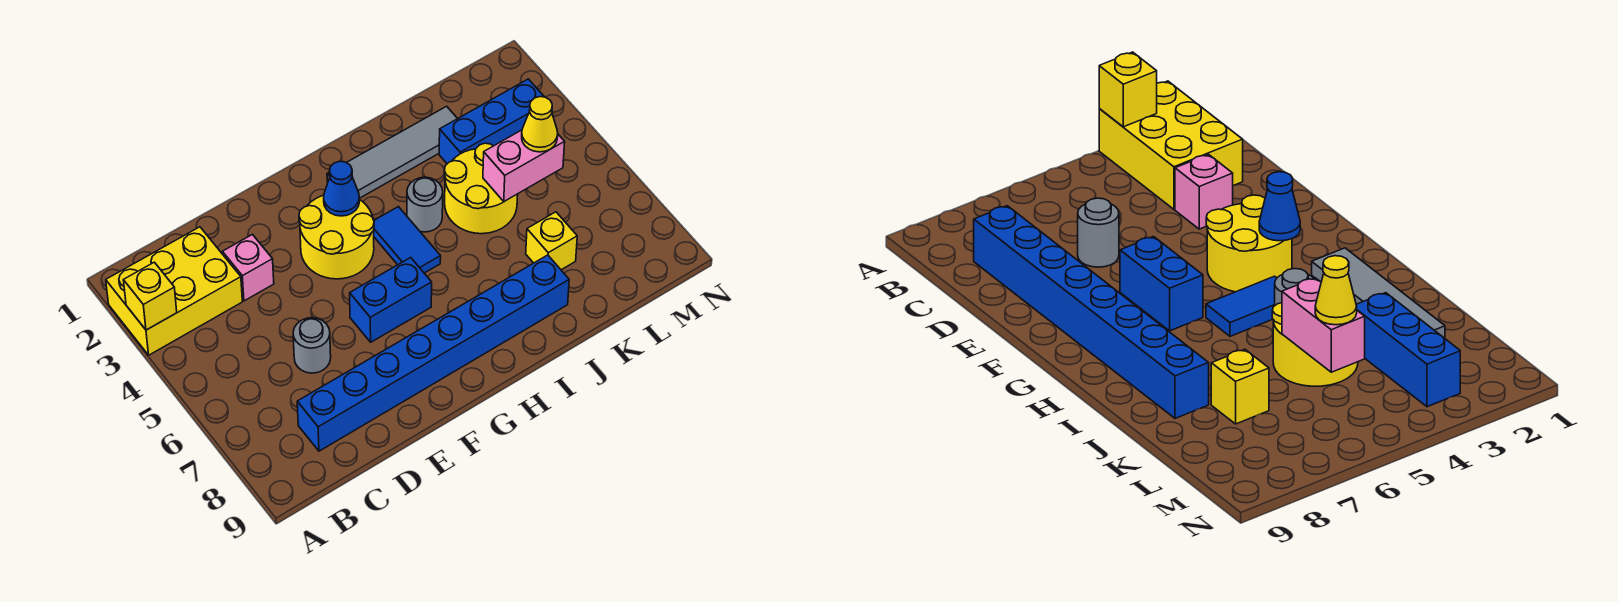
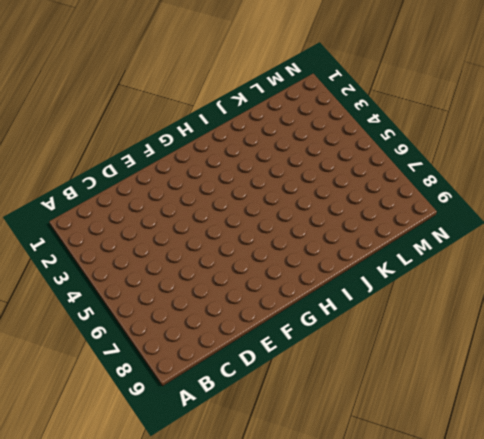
none -> yellow brick A2:C3 level 1
none -> blue brick C8:J8 level 1
none -> pink brick D3 level 1

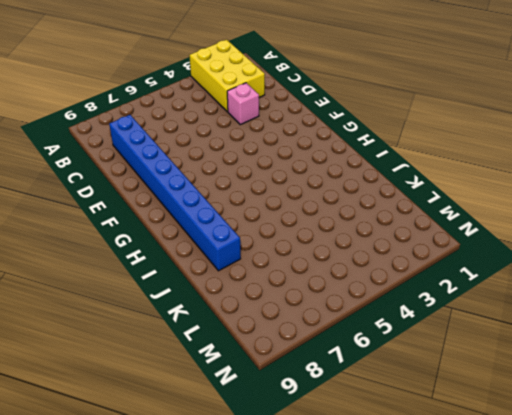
none -> grey round brick D6 level 1
none -> yellow round brick F3:G4 level 1
none -> blue brick F6:G6 level 1

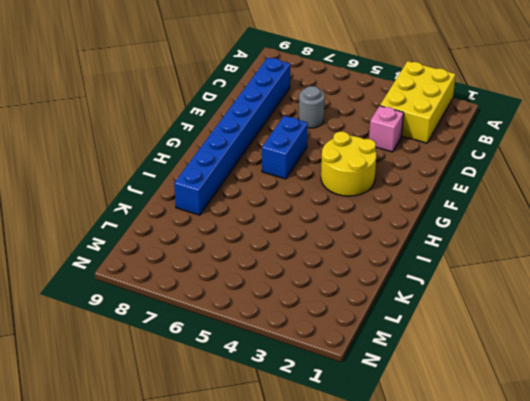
none -> grey tile H2:K2 level 1
none -> blue tile H4:H5 level 1
none -> grey round brick I4 level 1

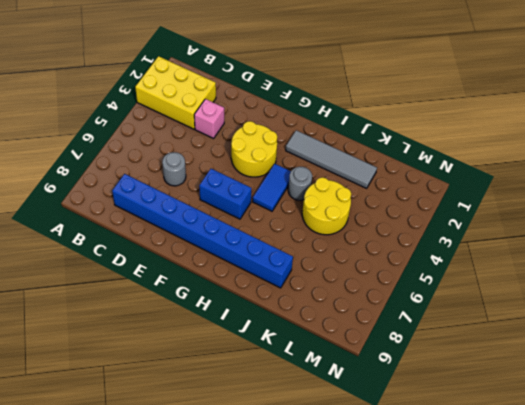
none -> blue brick K3:M3 level 1
none -> yellow brick K7 level 1
none -> yellow brick A3 level 2

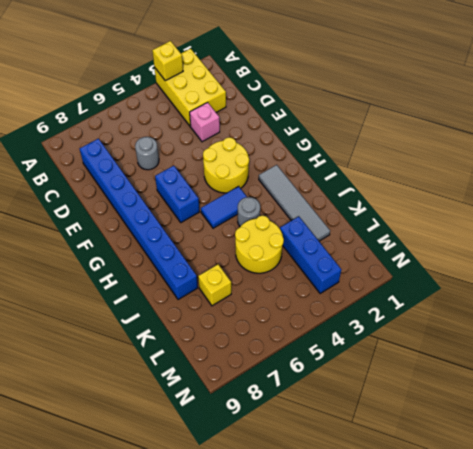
none -> blue cone G3 level 2
none -> pink brick K5:L5 level 2
none -> yellow cone L5 level 3

